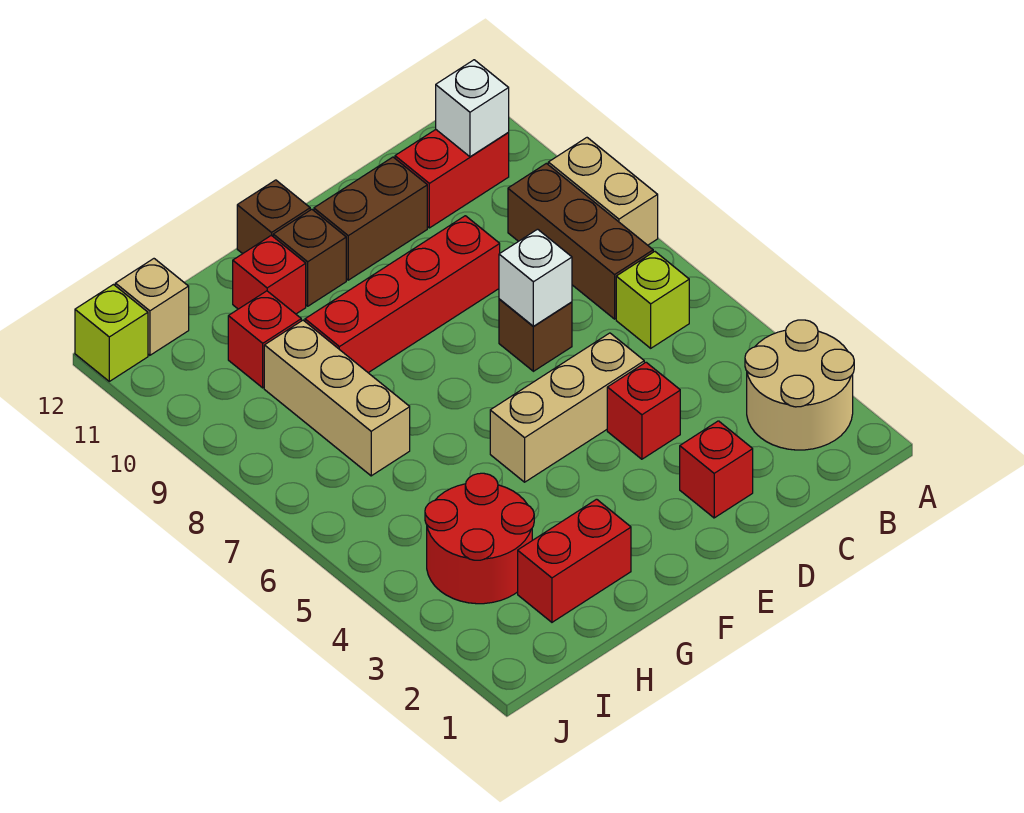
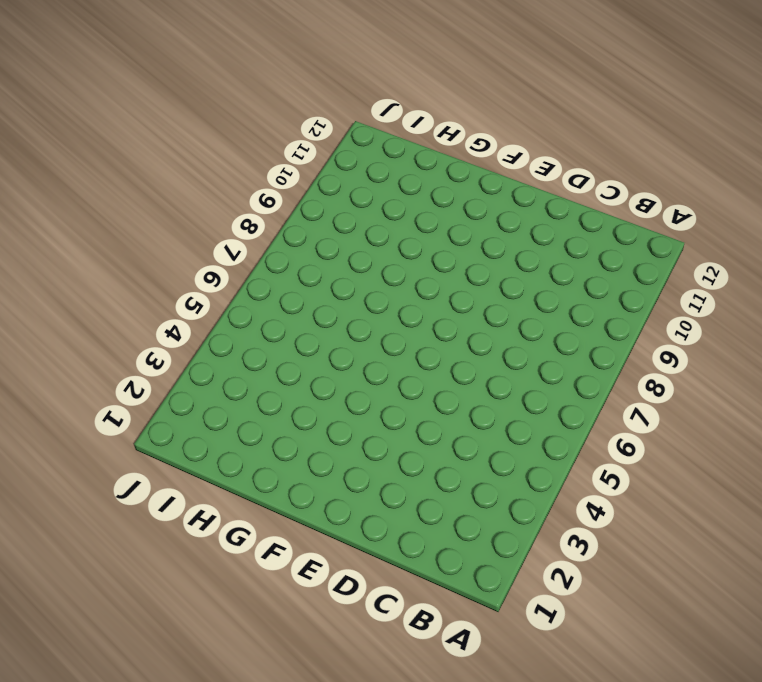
none -> tan round brick A2:B3 level 1
none -> tan brick A8:A9 level 1
none -> lime brick B6 level 1

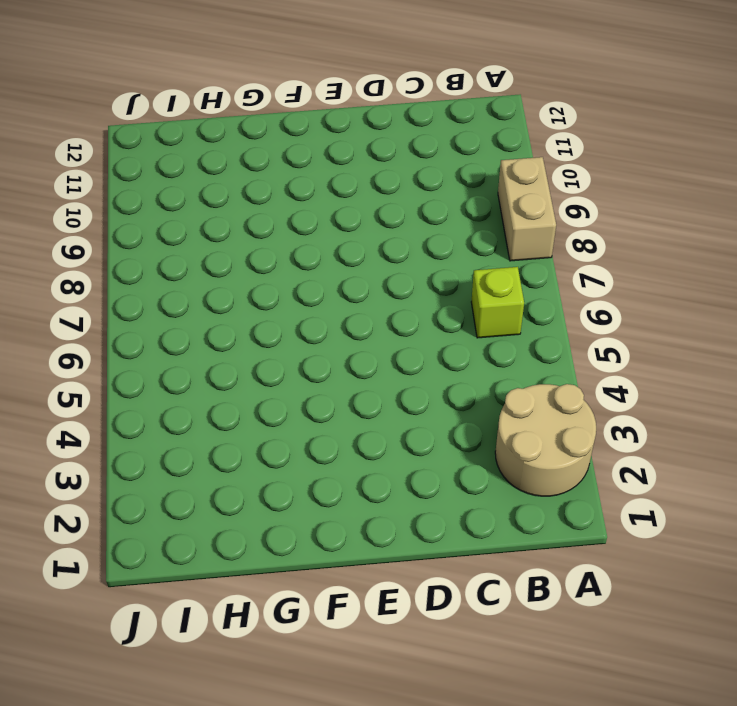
none -> brown brick B7:B9 level 1
none -> red brick B11:C11 level 1
none -> red brick D2 level 1

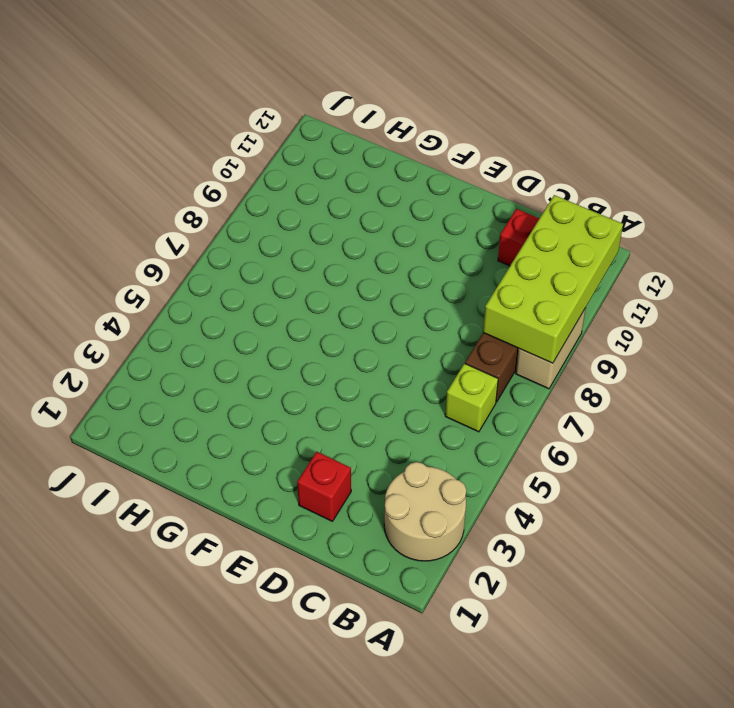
lime brick A8:B11 level 2 -> white brick B11 level 2
none -> red brick D4 level 1
none -> tan brick D5:F5 level 1
none -> brown brick D7 level 1

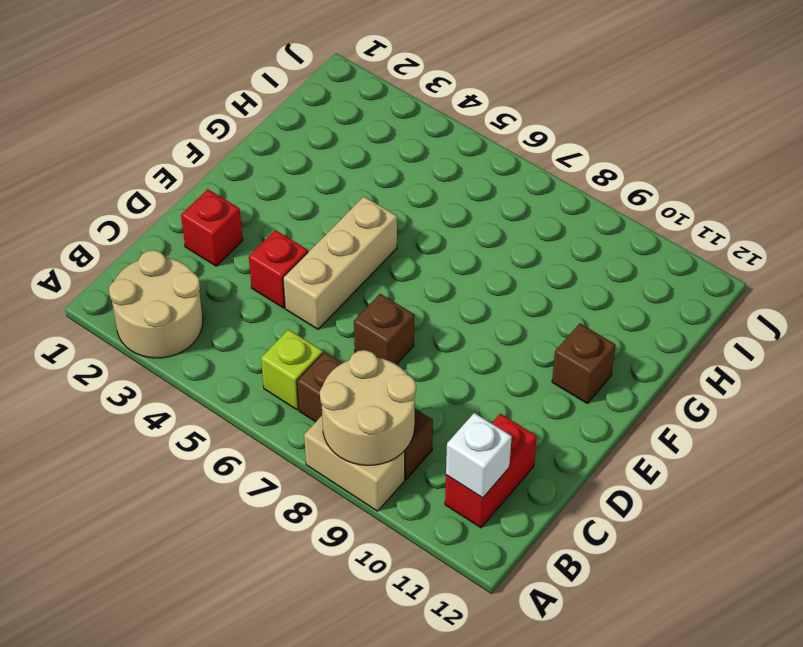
tan round brick A8:B9 level 2 -> none
none -> red brick D9:G9 level 1
none -> brown brick D11:E11 level 1
none -> brown brick F12 level 1

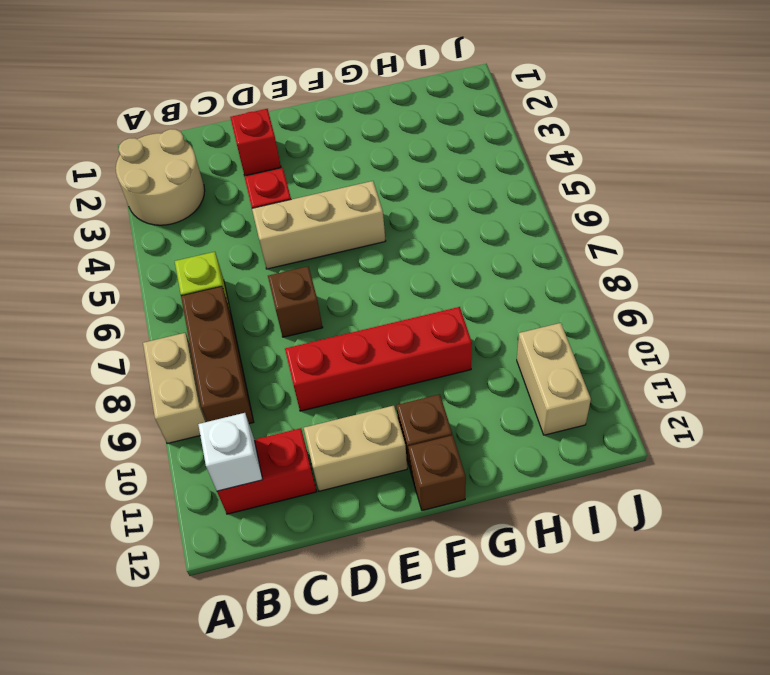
tan brick D11:E11 level 1 -> brown brick D11:E11 level 1
tan brick I10:I11 level 1 -> none
none -> red brick G2:H2 level 1
none -> red brick G11 level 1
none -> red round brick H3:I4 level 1

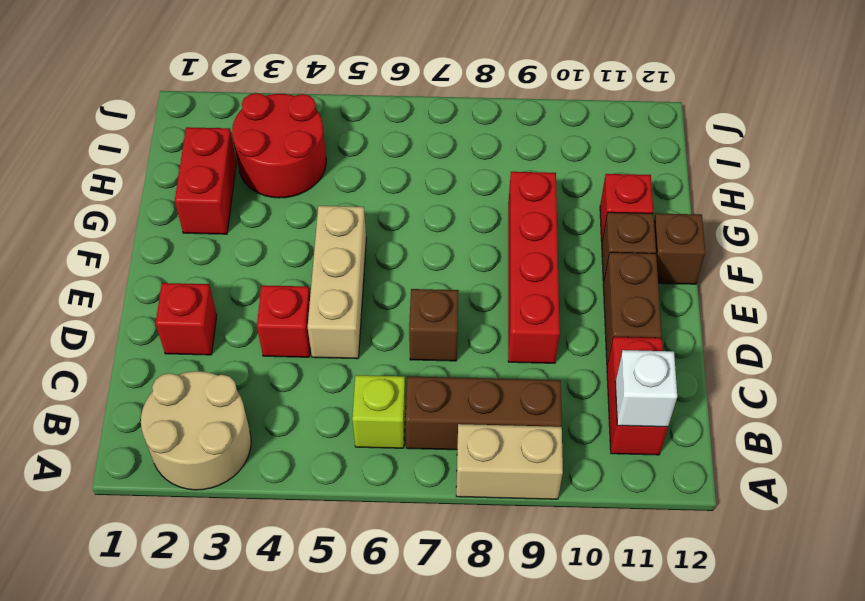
none -> tan brick H7:H9 level 1
none -> red brick H10 level 1
none -> tan brick I12 level 1

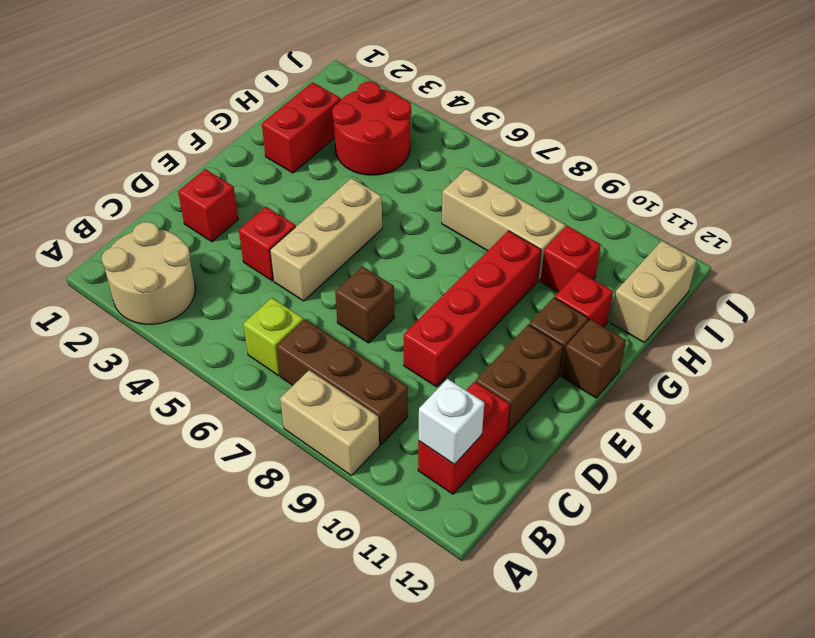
tan brick H12:I12 level 1 -> tan brick I12 level 1
none -> lime brick J12 level 1
none -> white brick D7 level 2

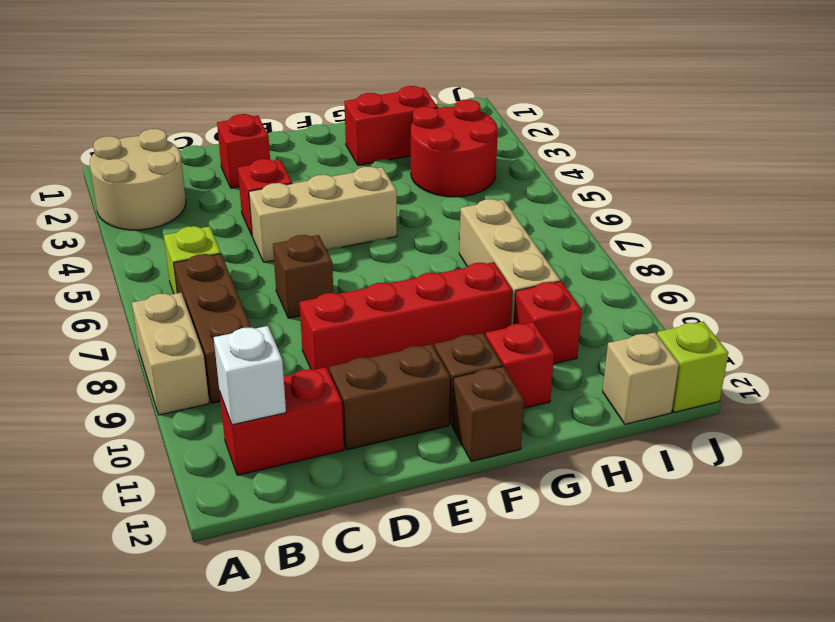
none -> white brick D7 level 2

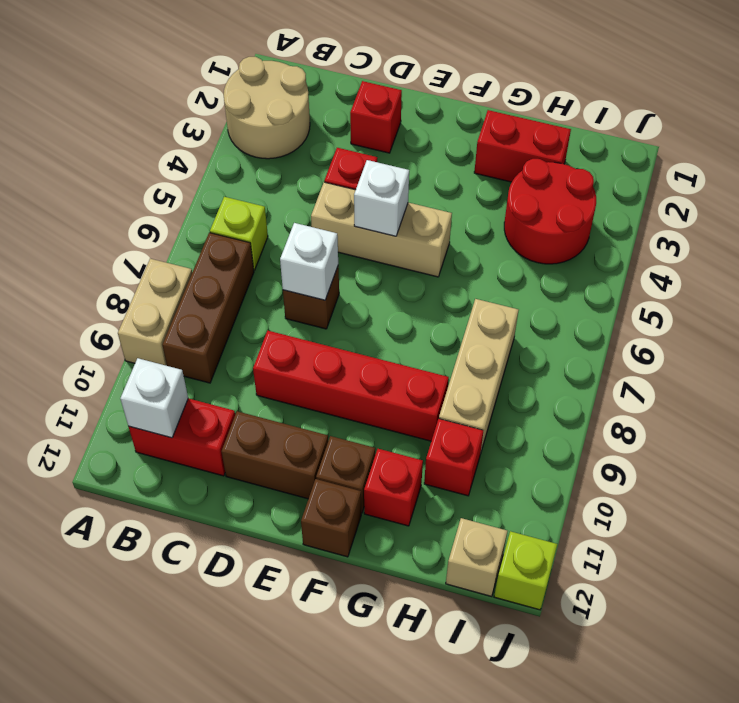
white brick E5 level 2 -> none

